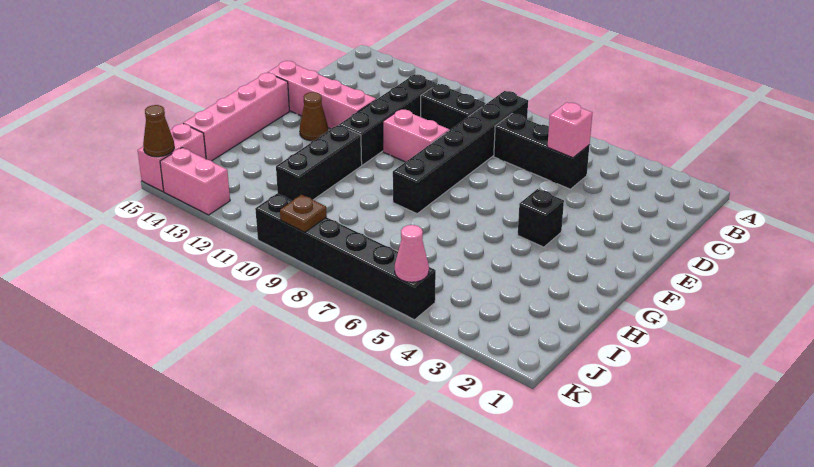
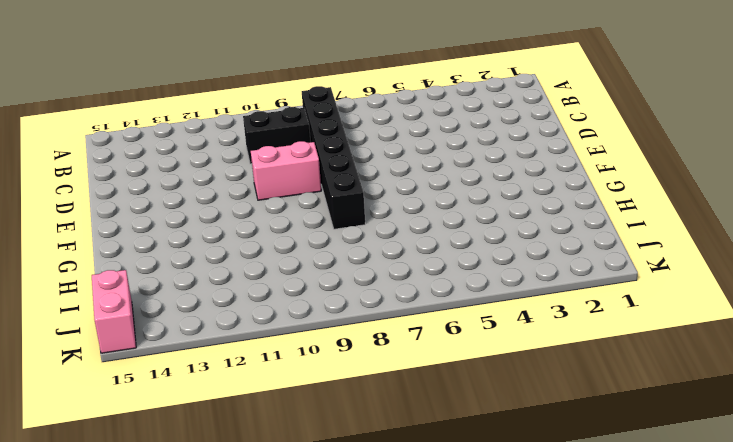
none -> black brick C5:C7 level 1
none -> black brick C11:F11 level 1
none -> pink brick E12:E15 level 1

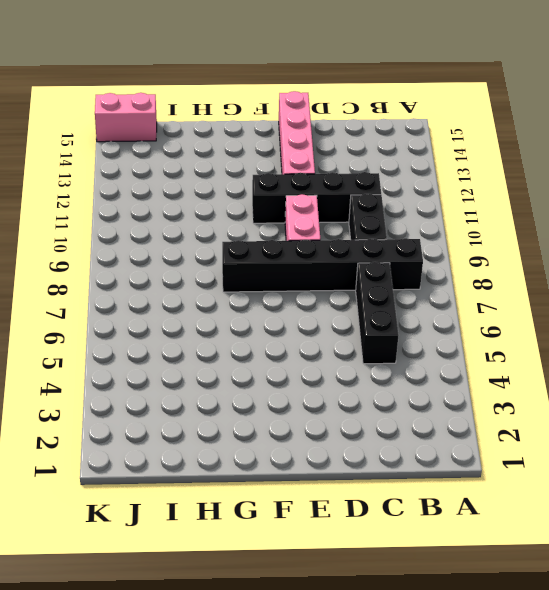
none -> black brick F4 level 1
none -> brown cone F13 level 1
none -> pink brick F15:I15 level 1

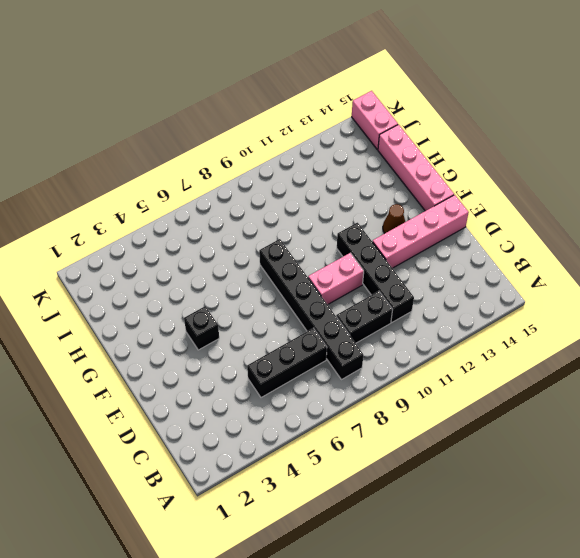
none -> black brick G11:I11 level 1
none -> black brick K5:K10 level 1
none -> pink brick K13:K14 level 1

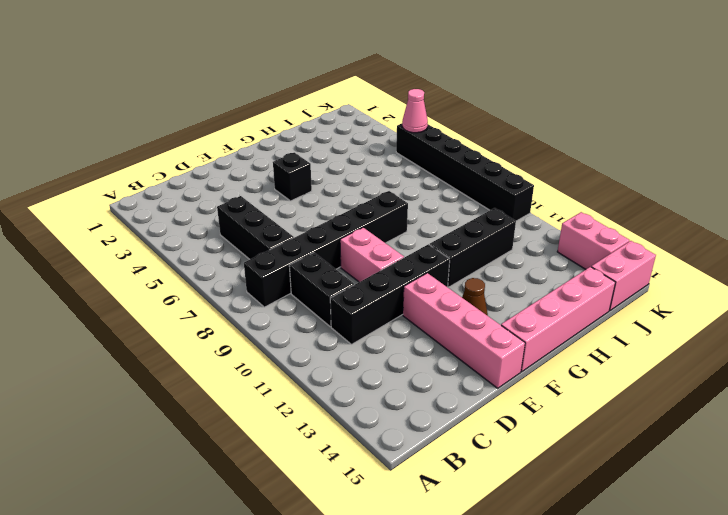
none -> pink brick C5 level 2
none -> brown plate K9 level 2
none -> brown cone K15 level 2

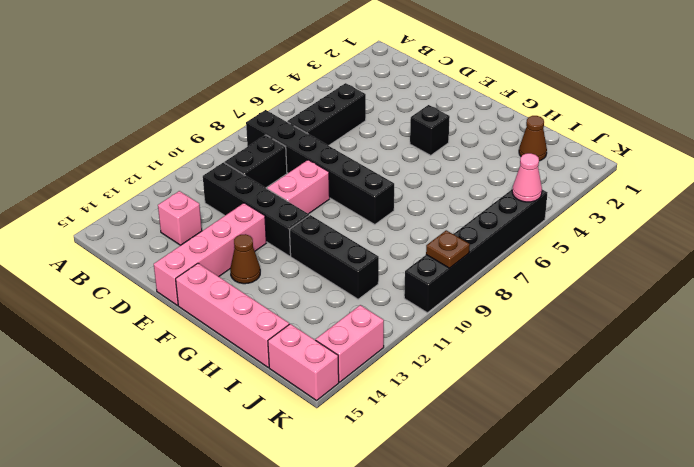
pink brick C13 level 1 -> pink brick C5 level 2
brown cone I2 level 1 -> brown cone K15 level 2

